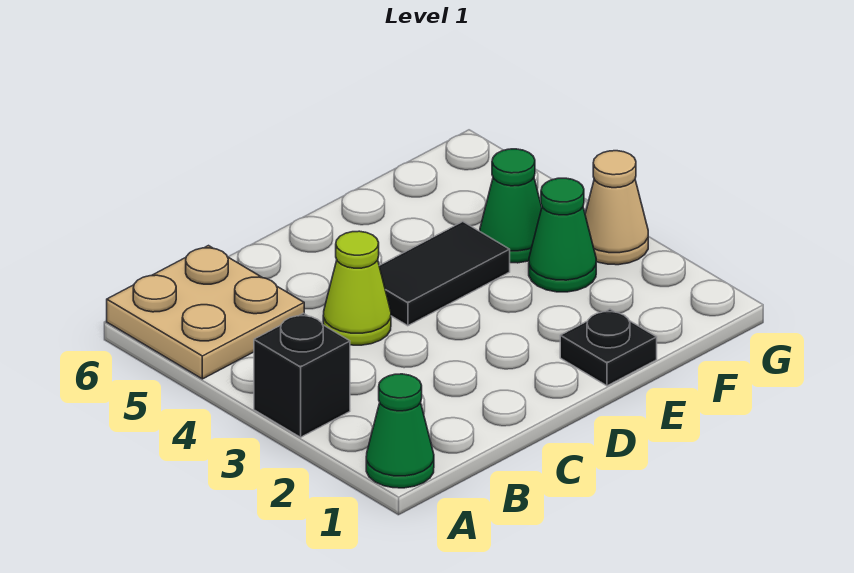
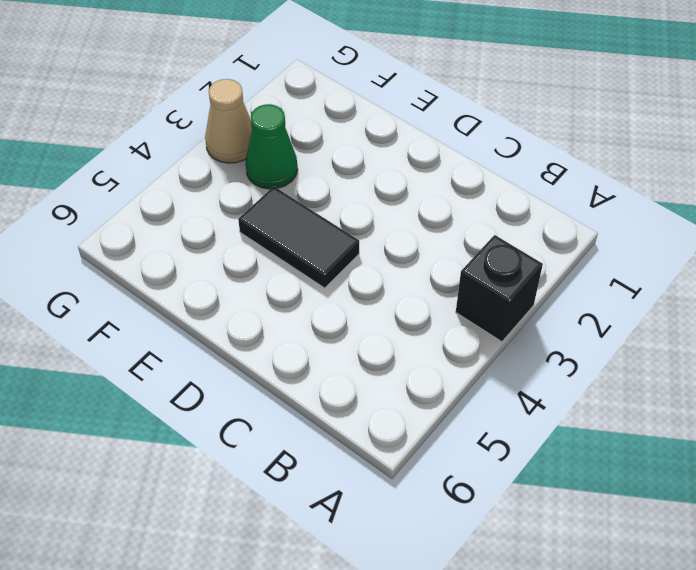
none -> green cone A1 level 1
none -> tan plate A5:B6 level 1

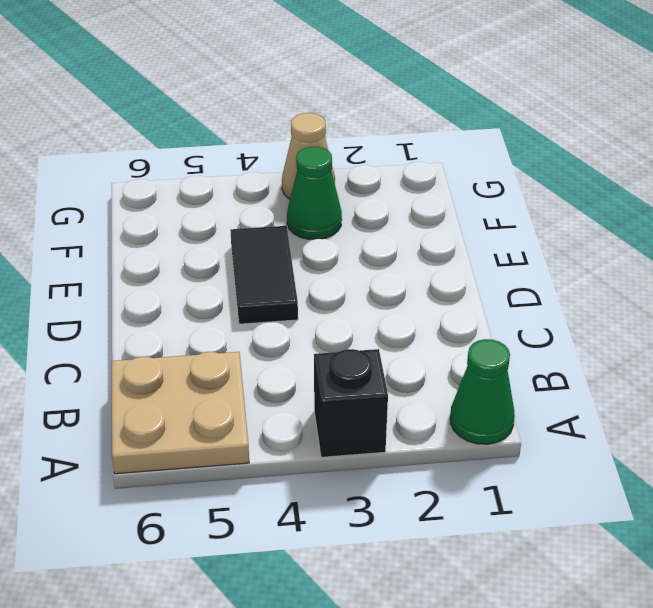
none -> lime cone C4 level 1
none -> black plate E1 level 1

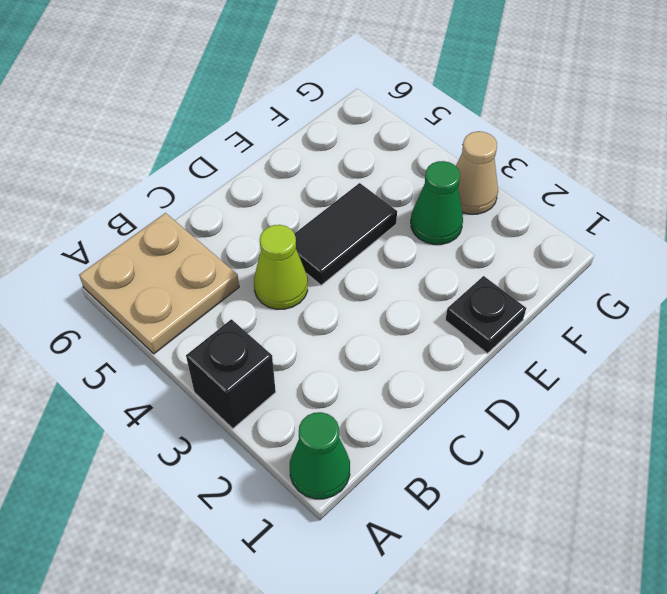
none -> green cone F4 level 1

